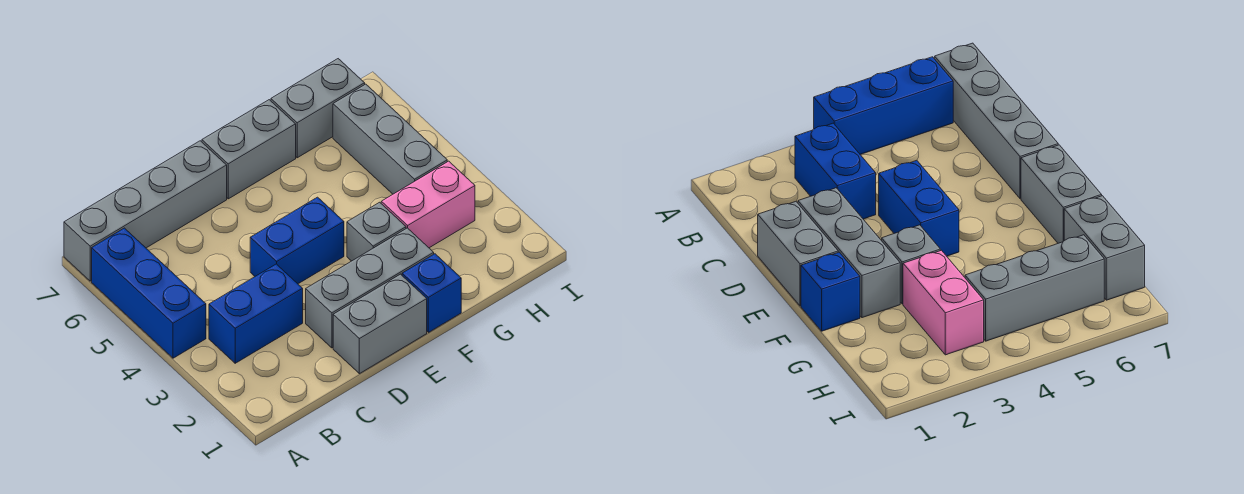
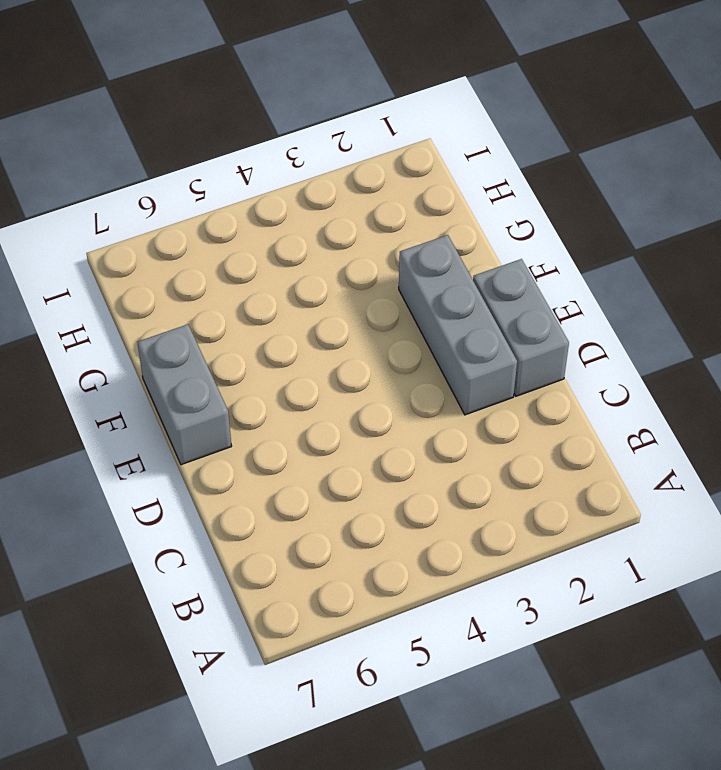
none -> blue brick A4:A6 level 1
none -> grey brick A7:D7 level 1
none -> blue brick B3:C3 level 1

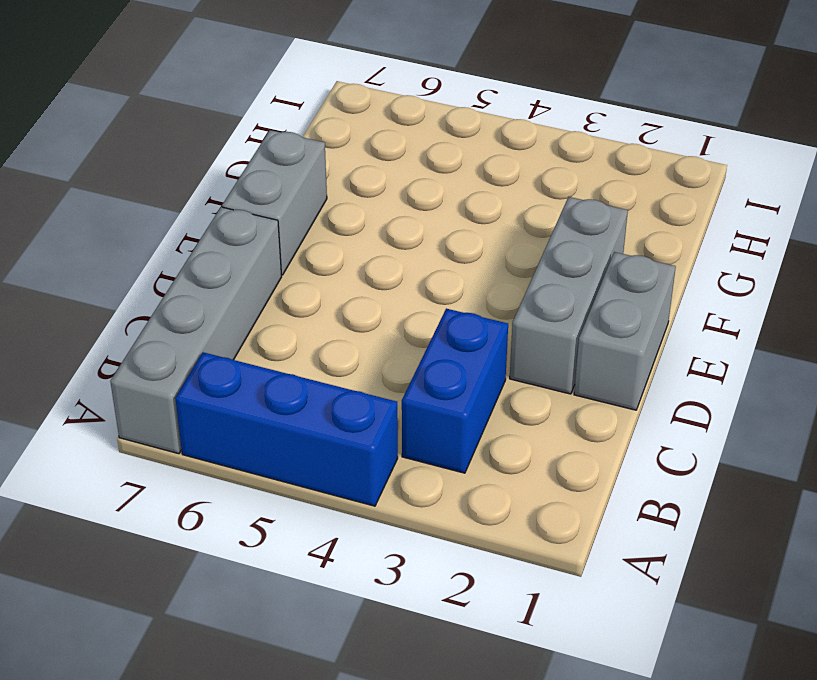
none -> blue brick D4:E4 level 1
none -> blue brick F1 level 1
none -> grey brick F3 level 1

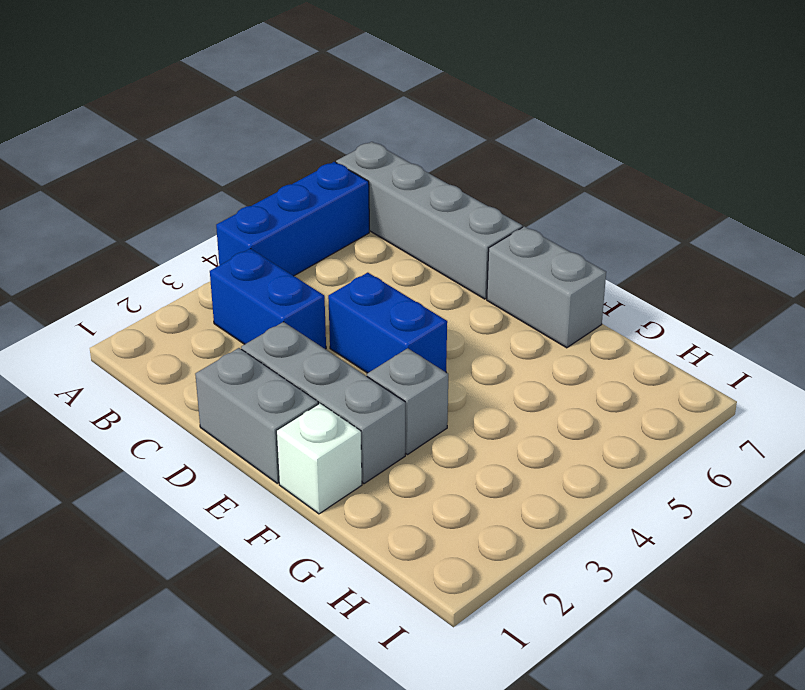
white brick F1 level 1 -> blue brick F1 level 1
none -> pink brick G3:H3 level 1
none -> grey brick G7:H7 level 1
none -> grey brick H4:H6 level 1

